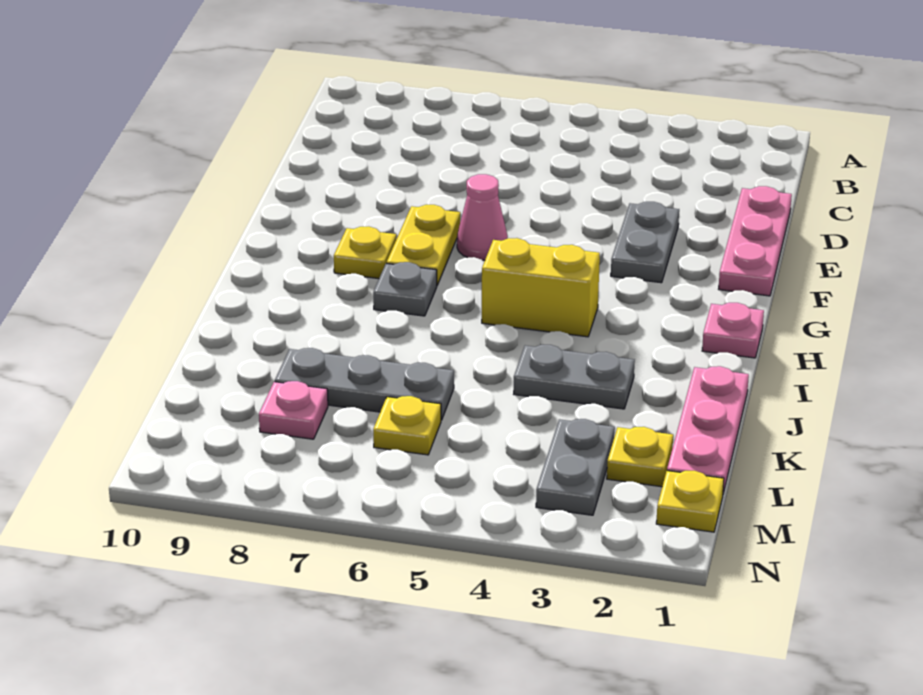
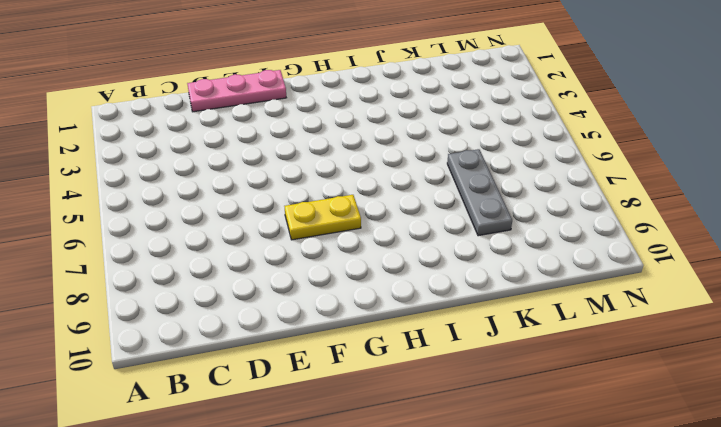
none -> grey plate E3:F3 level 1
none -> pink cone F6 level 1
none -> yellow plate G8 level 1

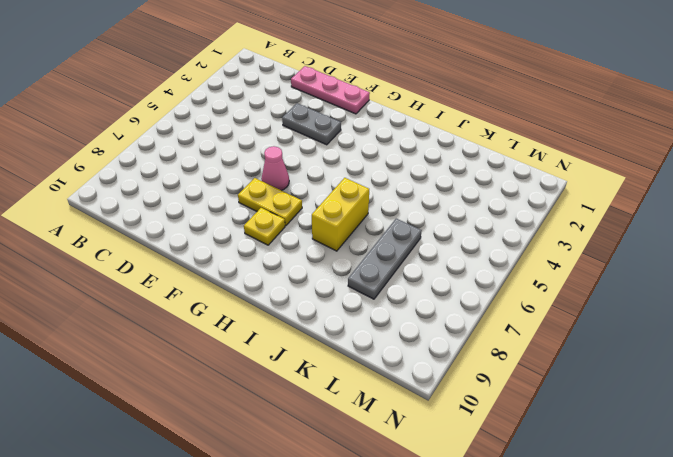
yellow brick I6:I7 level 1 -> yellow brick H4:H5 level 1
none -> pink plate H1 level 1
none -> grey plate H7 level 1
none -> pink plate J1:L1 level 1

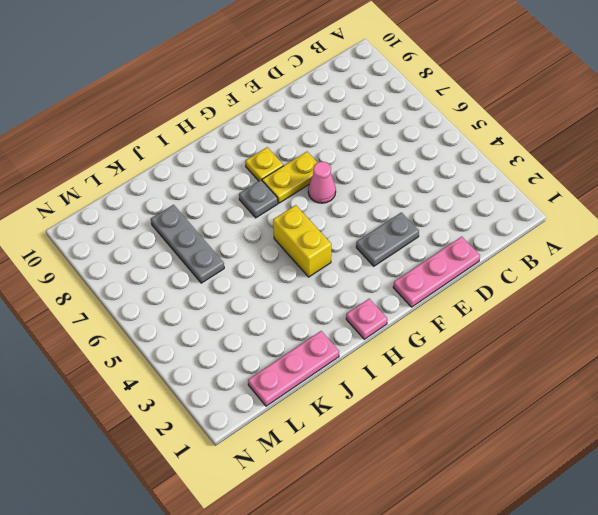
none -> grey plate J3:J4 level 1
none -> yellow plate L2 level 1
none -> grey plate L3:M3 level 1

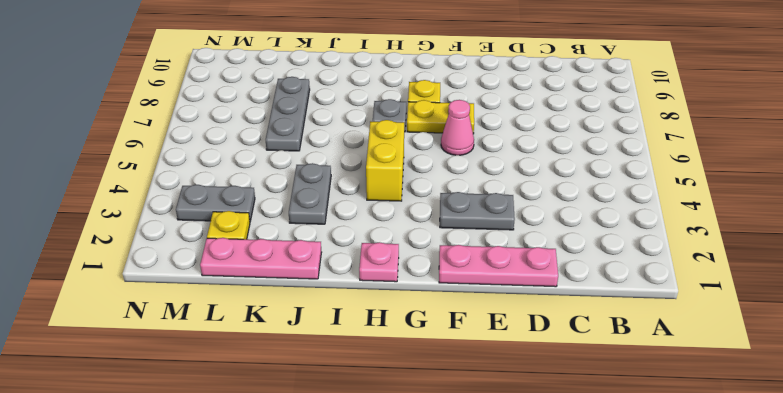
none -> yellow plate L6 level 1
none -> pink plate L8 level 1
none -> yellow plate M1 level 1

